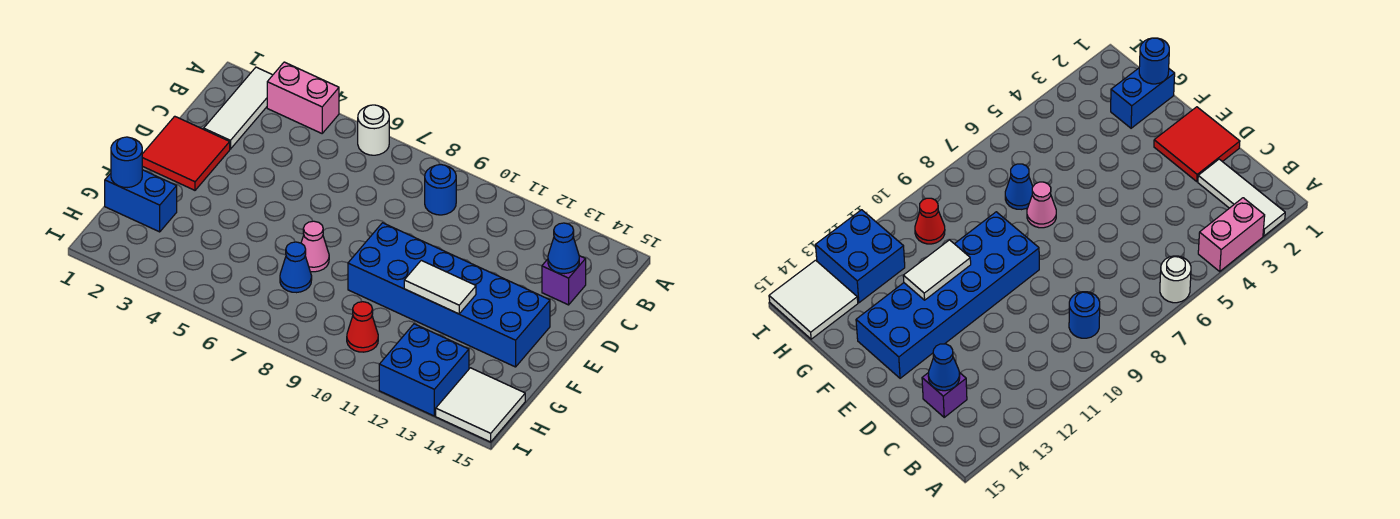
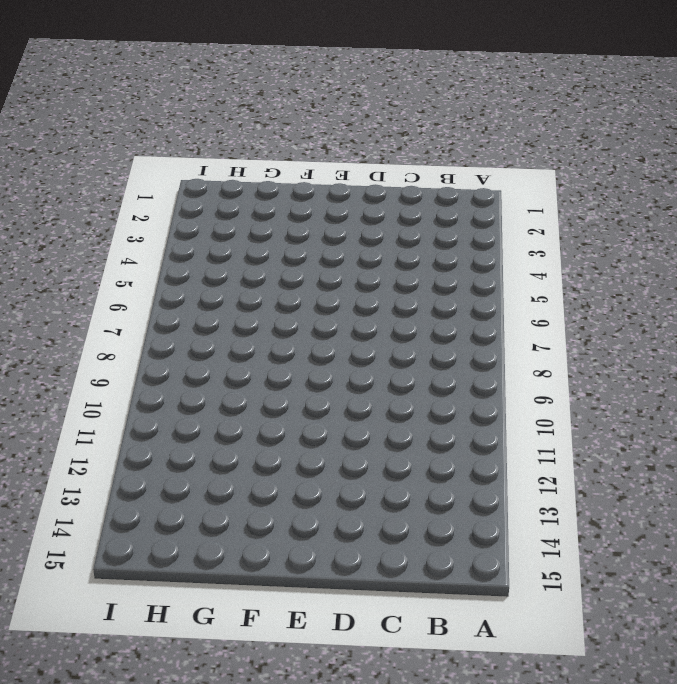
none -> white tile A2:C2 level 1
none -> pink brick A3:A4 level 1
none -> white round brick A6 level 1

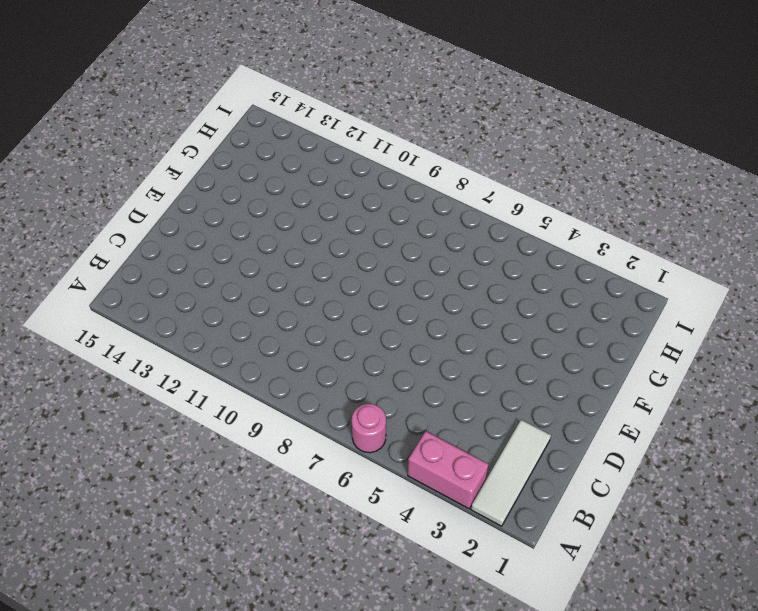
pink round brick A6 level 1 -> white round brick A6 level 1
none -> blue round brick B9 level 1
none -> purple brick C14 level 1
none -> red tile D1:E2 level 1

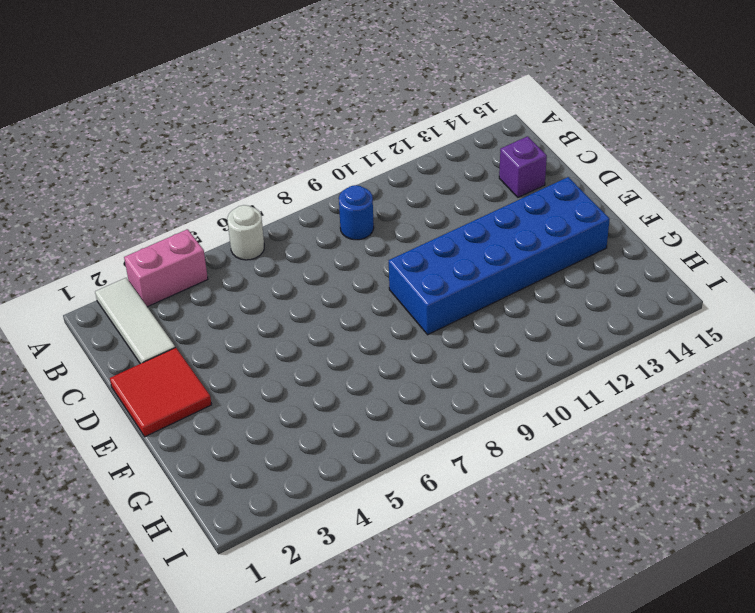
none -> pink cone F7 level 1
none -> blue brick G1:G2 level 1
none -> blue cone G7 level 1

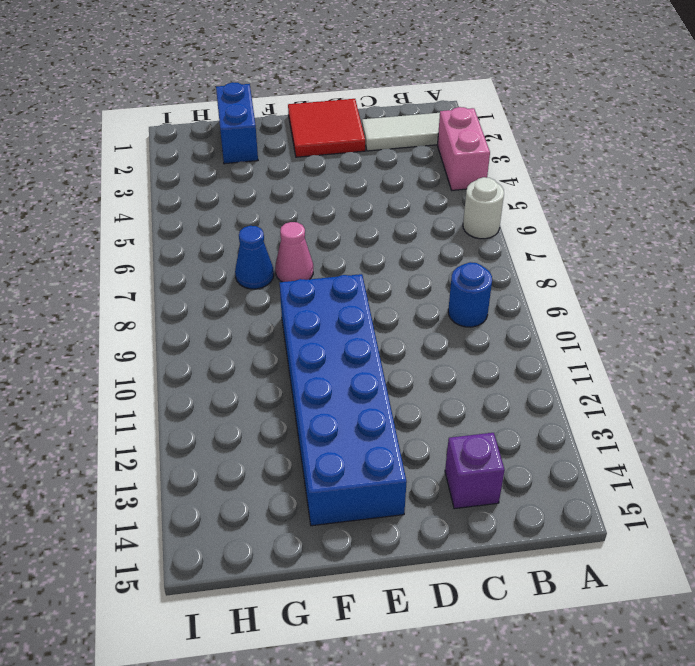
none -> red cone H10 level 1
none -> blue brick H12:I13 level 1
none -> white tile H14:I15 level 1

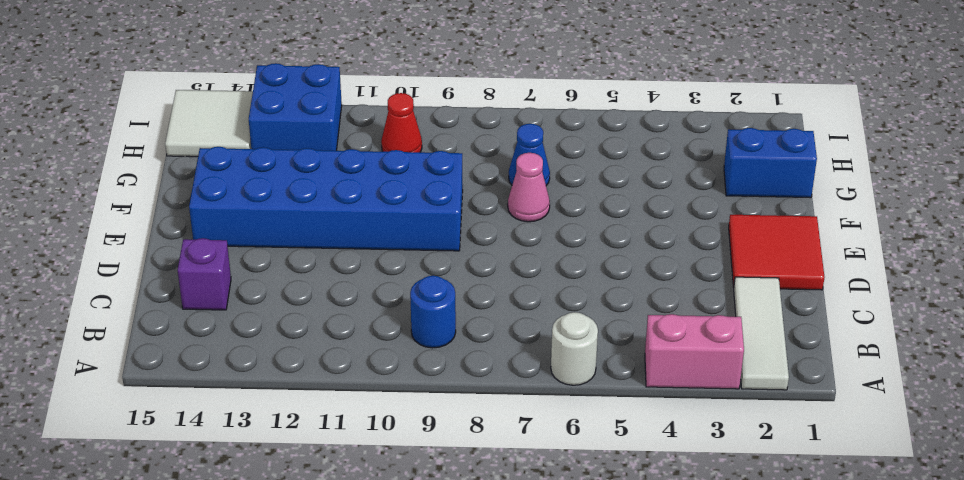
none -> blue cone C14 level 2
none -> white tile F11:F12 level 2
none -> blue round brick G1 level 2

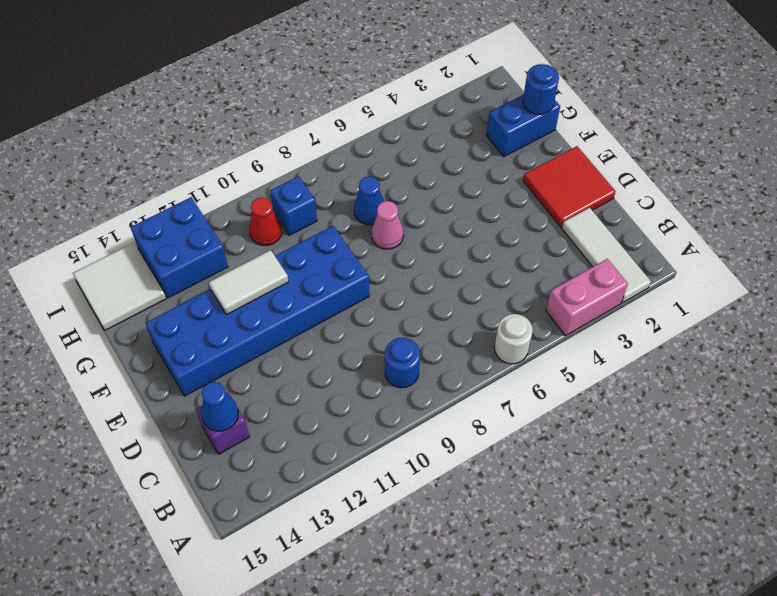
blue brick H9 level 1 -> none

